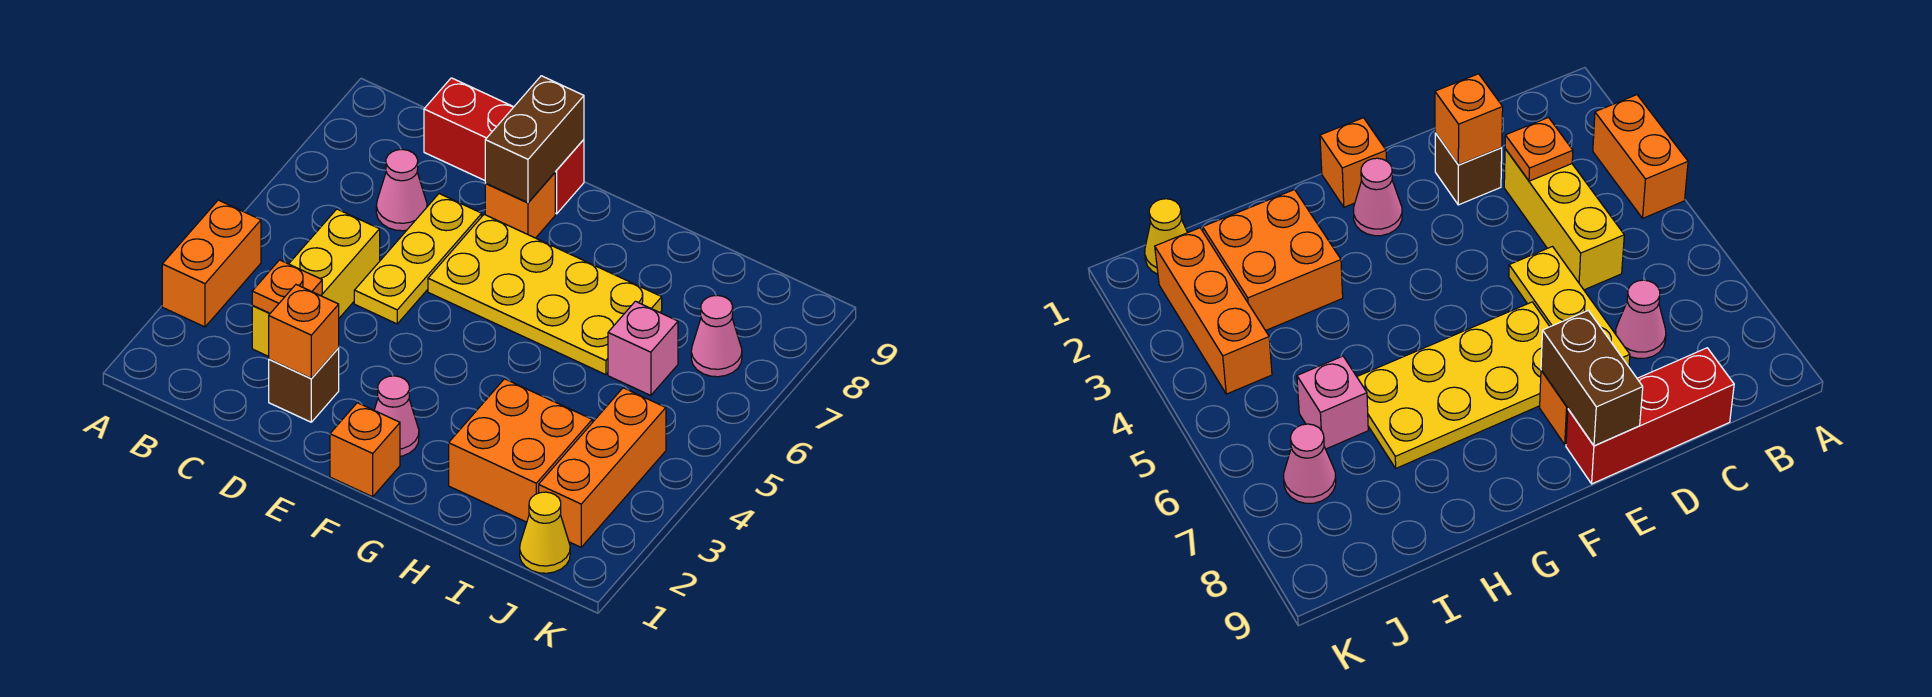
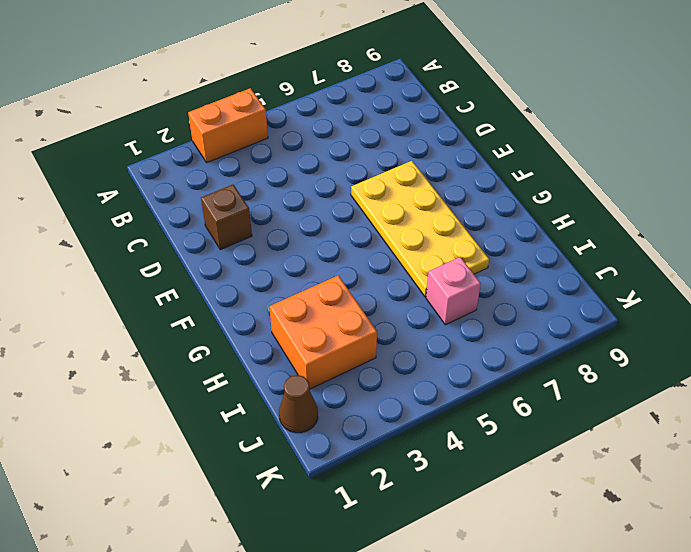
brown cone J1 level 1 -> yellow cone J1 level 1
none -> yellow brick C3:C5 level 1
none -> pink cone C7 level 1
none -> red brick C9:E9 level 1

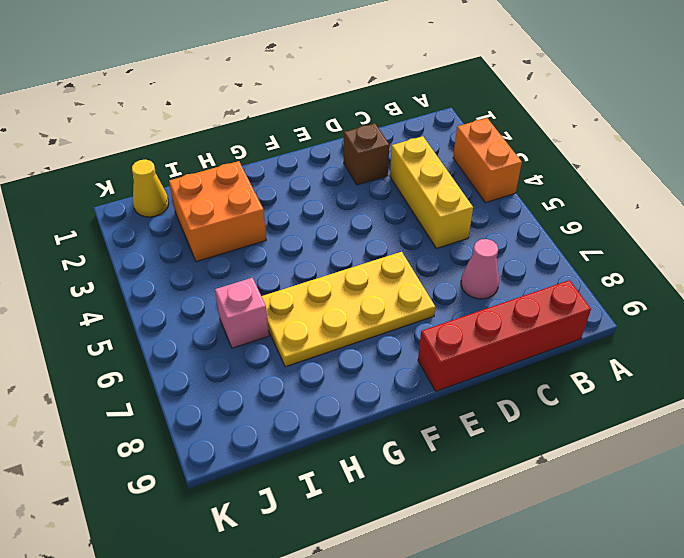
red brick B9:E9 level 1 -> red brick C9:E9 level 1
none -> yellow plate D5:D7 level 1
none -> orange brick E8 level 1
none -> orange brick F1 level 1

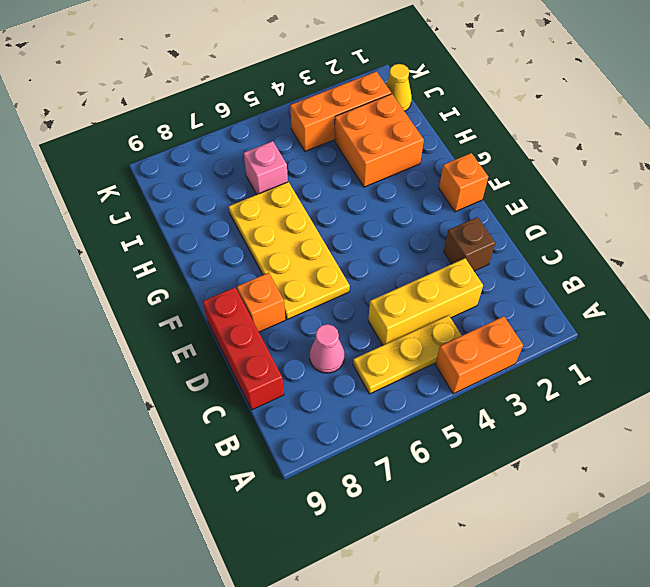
yellow plate B4:B6 level 1 -> yellow plate D5:D7 level 1
none -> pink cone F2 level 1
none -> pink cone J7 level 1
none -> orange plate C3 level 2

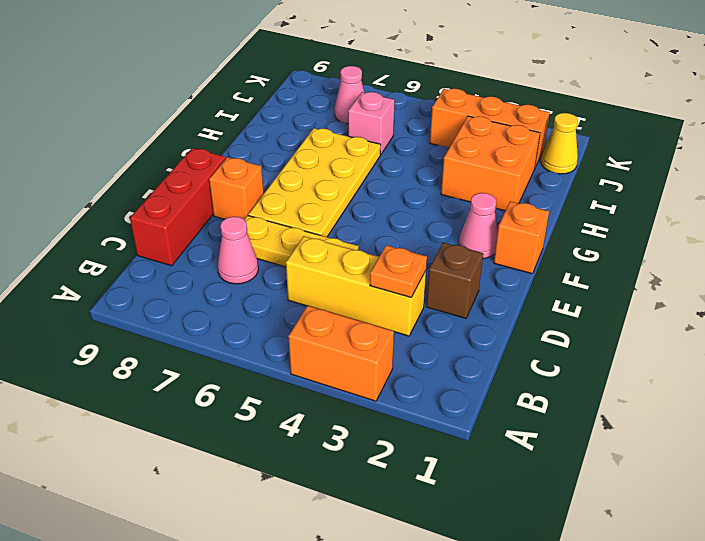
none -> orange brick D2 level 2
none -> brown brick E8:E9 level 2

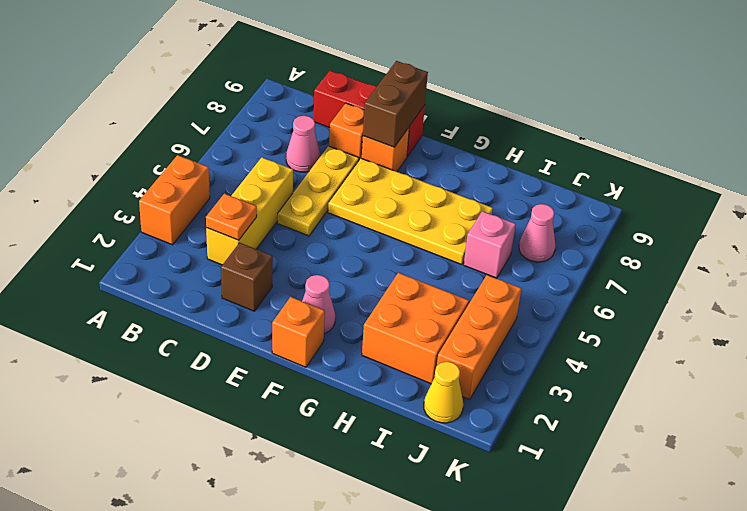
orange brick D8 level 1 -> orange brick D2 level 2

